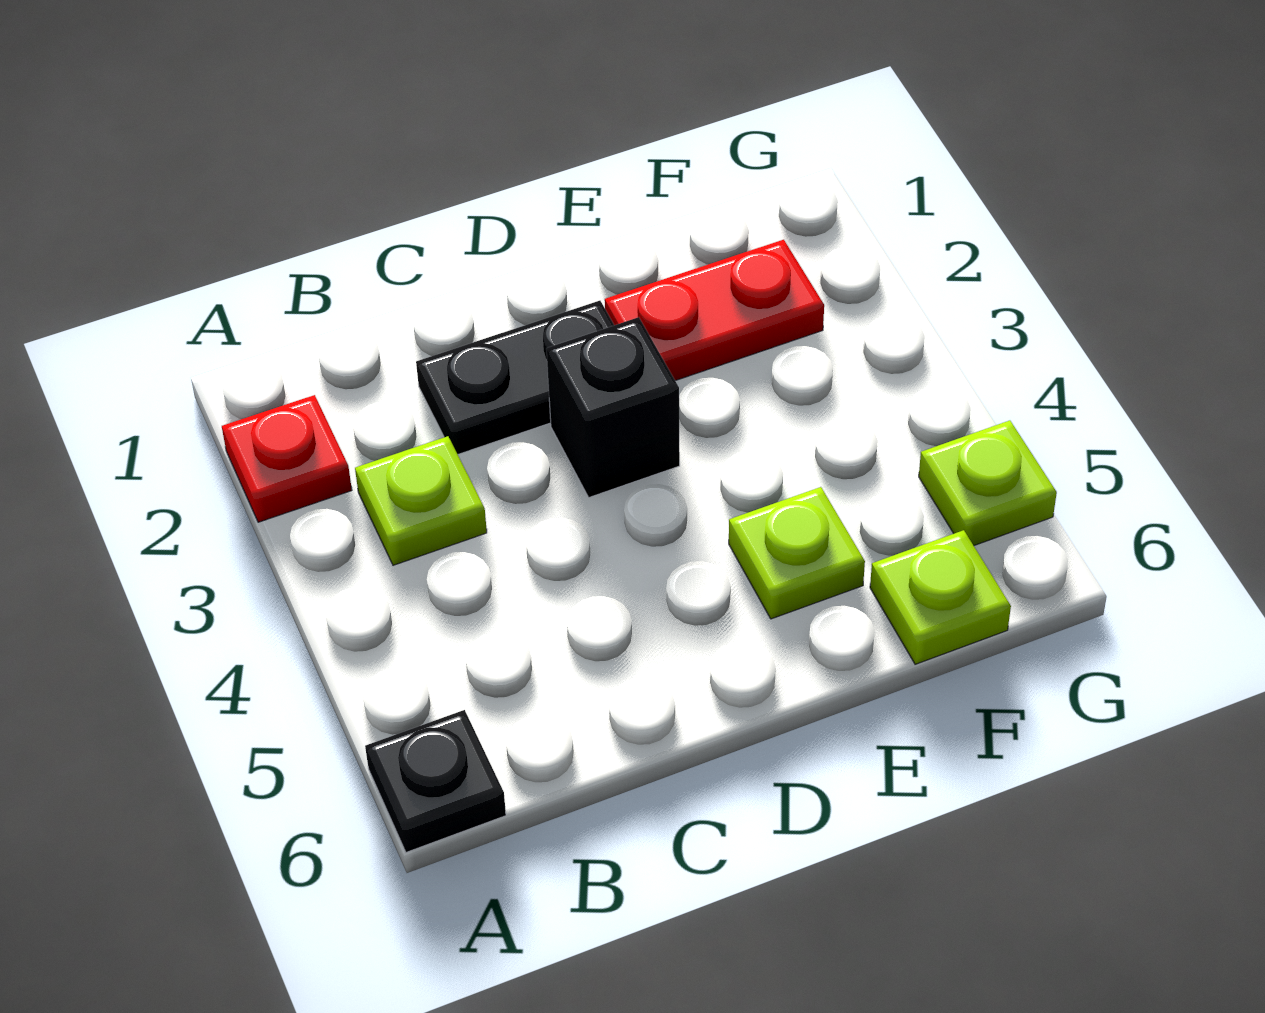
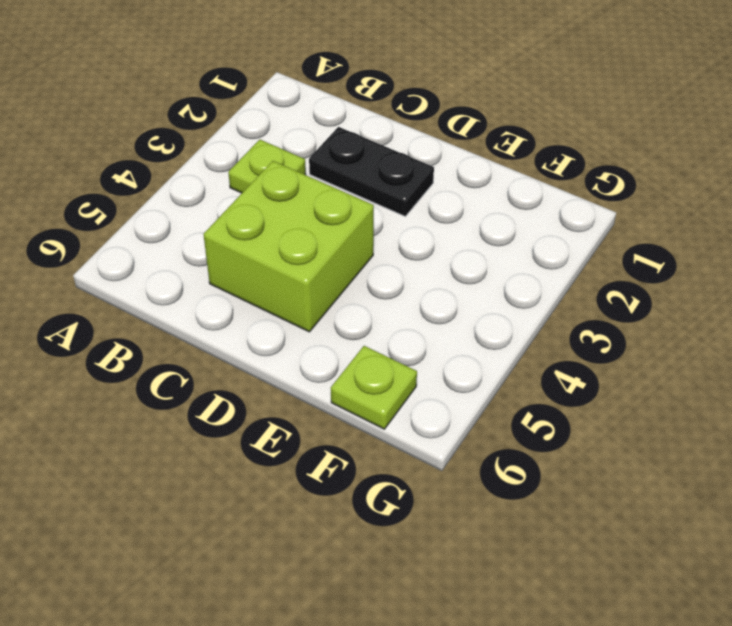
lime brick C4:D5 level 1 -> none
none -> red plate A2 level 1
none -> black plate A6 level 1

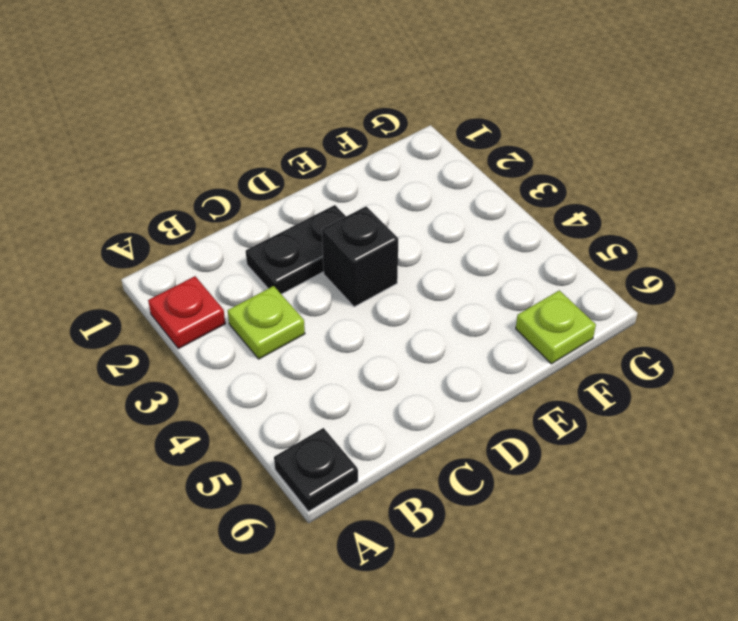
none -> red plate E2:F2 level 1
none -> lime plate E5 level 1

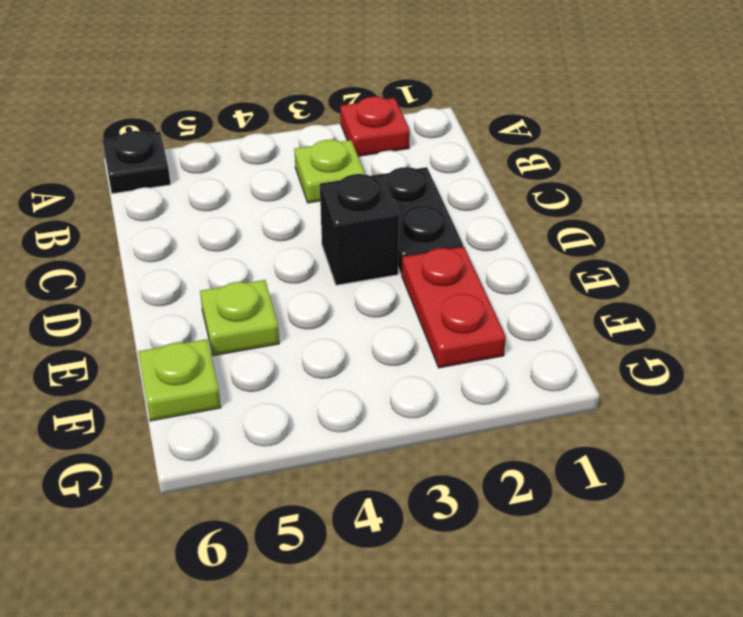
none -> lime plate G5 level 1

